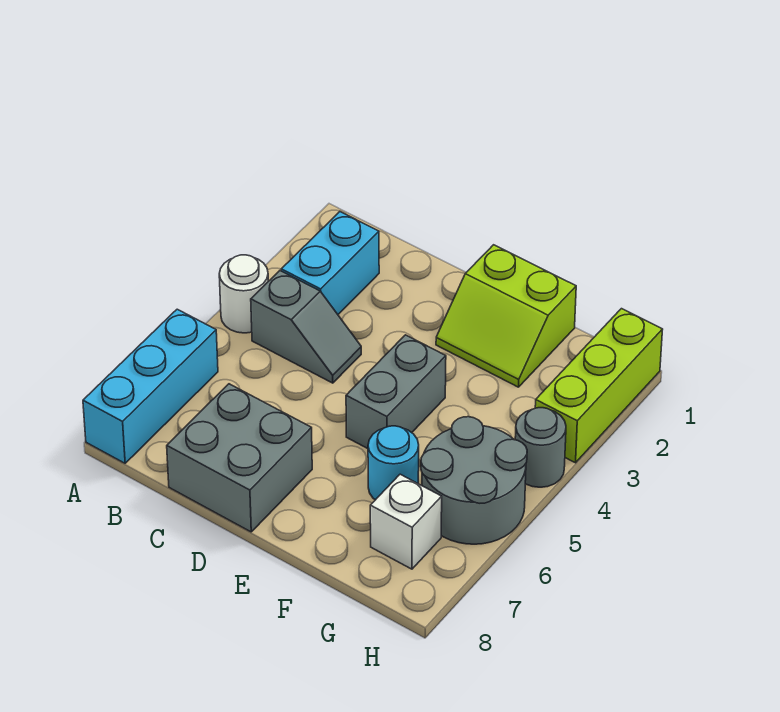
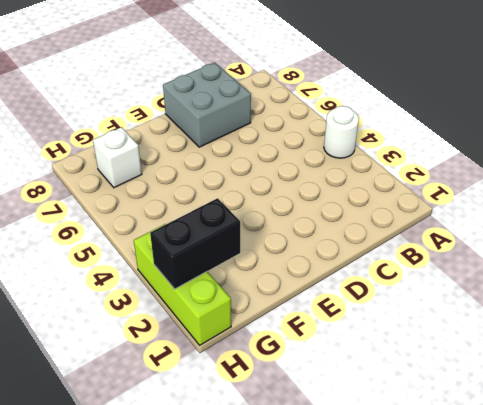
black brick G2:H2 level 2 -> none
none -> cyan brick A6:A8 level 1
none -> cyan brick B2:B3 level 1
none -> grey slope B4:C4 level 1 top B

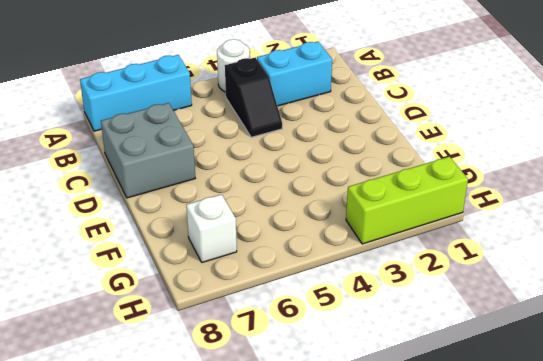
black slope B4:C4 level 1 top B -> grey slope B4:C4 level 1 top B
none -> lime slope E1:F2 level 1 top 1
none -> grey brick E4:E5 level 1
none -> cyan round brick F6 level 1

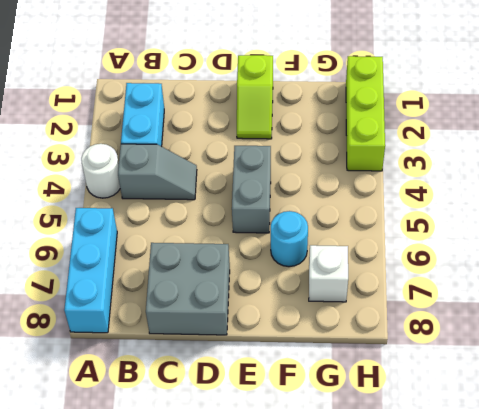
lime slope E1:E2 level 1 top 1 -> lime slope E1:F2 level 1 top 1
none -> grey round brick G5:H6 level 1
none -> grey round brick H4 level 1

